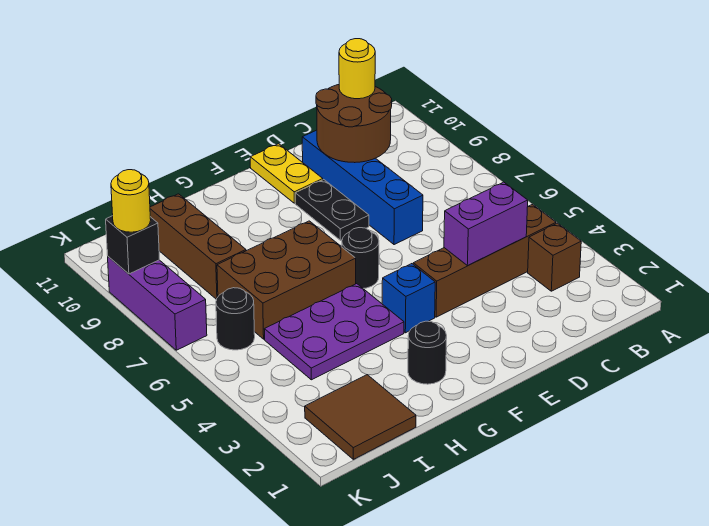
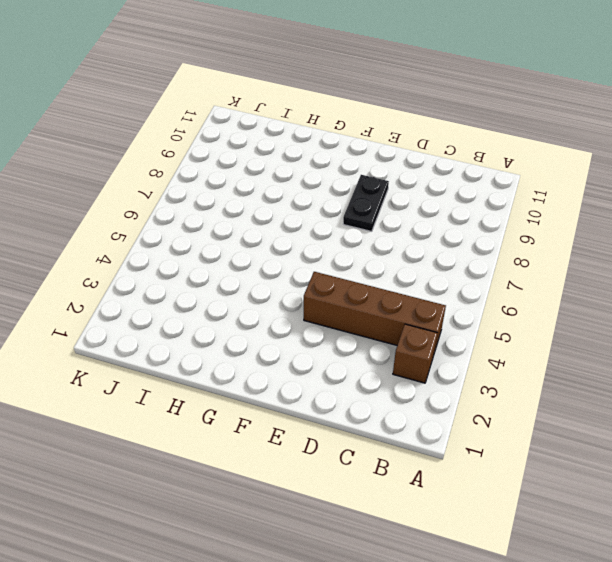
none -> blue brick D7:D10 level 1
none -> yellow plate E10:E11 level 1
none -> blue brick F4 level 1

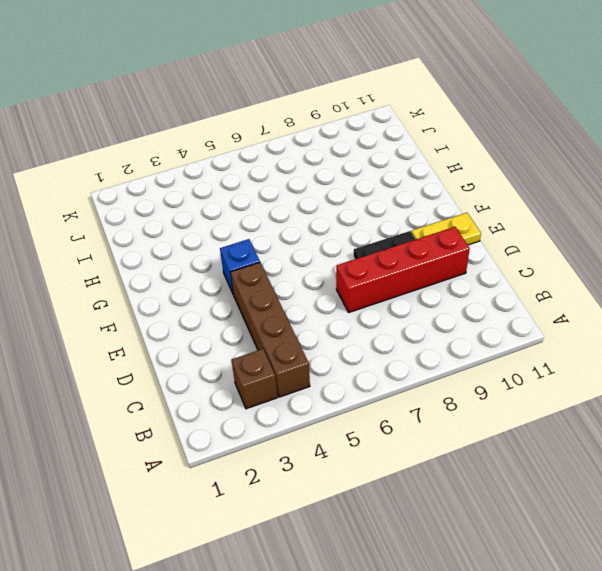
red brick D7:D10 level 1 -> blue brick D7:D10 level 1
none -> black round brick F6 level 1
none -> black round brick G2 level 1
none -> purple plate G4:I5 level 1

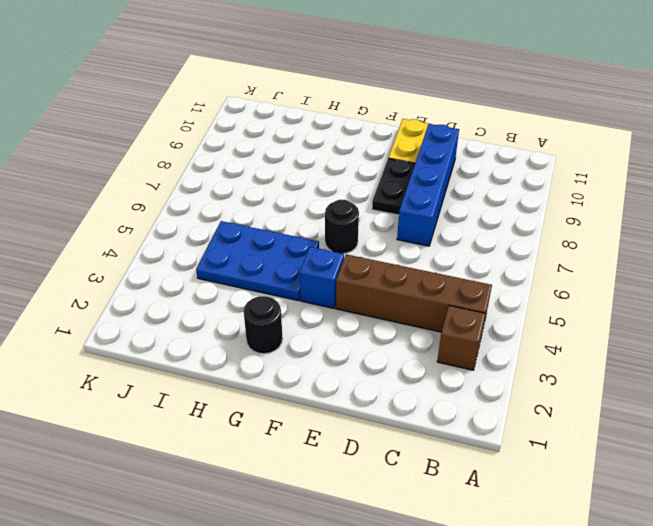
blue plate G4:I5 level 1 -> purple plate G4:I5 level 1
none -> brown brick G6:I7 level 1
none -> brown tile I1:J2 level 1
none -> brown brick I8:I10 level 1

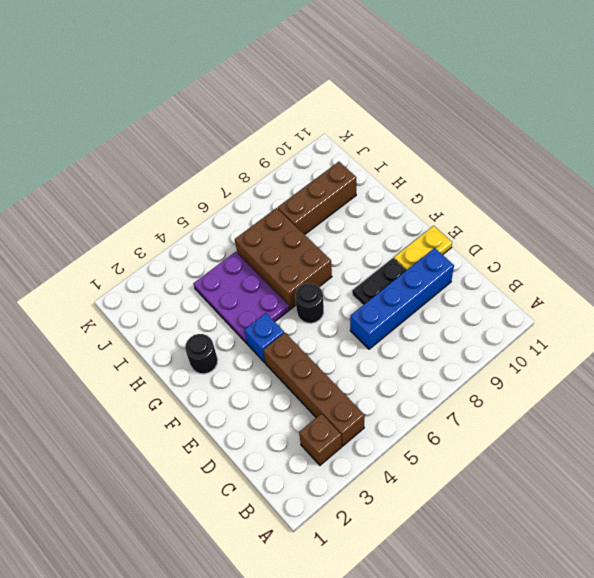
none -> brown tile I1:J2 level 1
none -> black round brick J6 level 1
none -> purple brick K7:K9 level 1

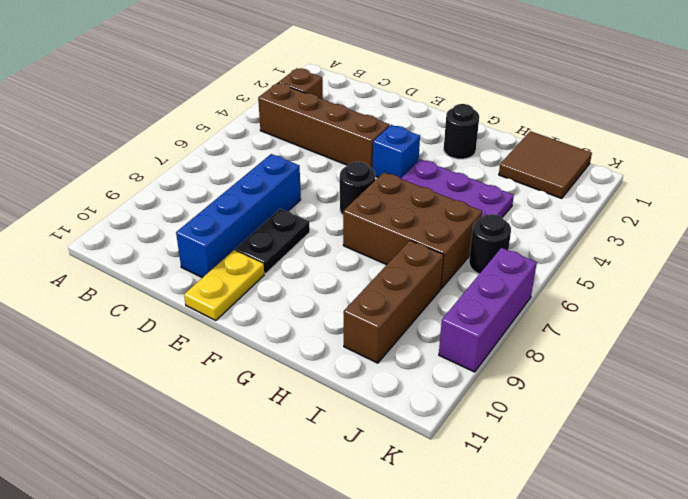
none -> purple brick C4:D4 level 2
none -> brown round brick C9:D10 level 2
none -> black brick K9 level 2

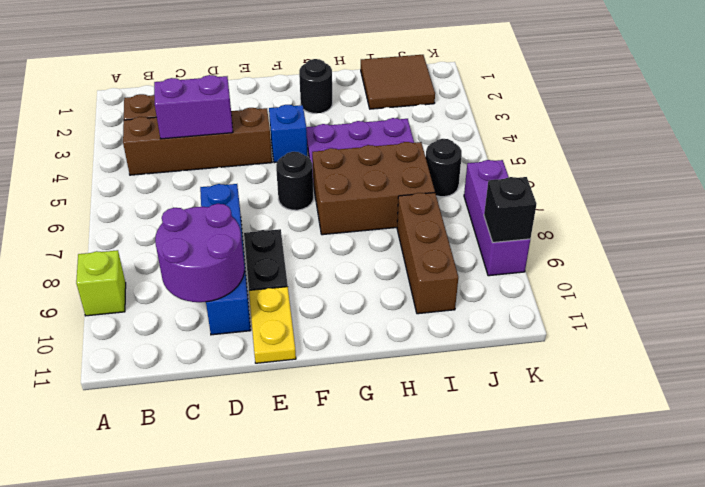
lime brick A9 level 1 -> none
purple round brick C9:D10 level 2 -> brown round brick C9:D10 level 2
none -> yellow round brick C10 level 3
none -> yellow round brick K9 level 3

